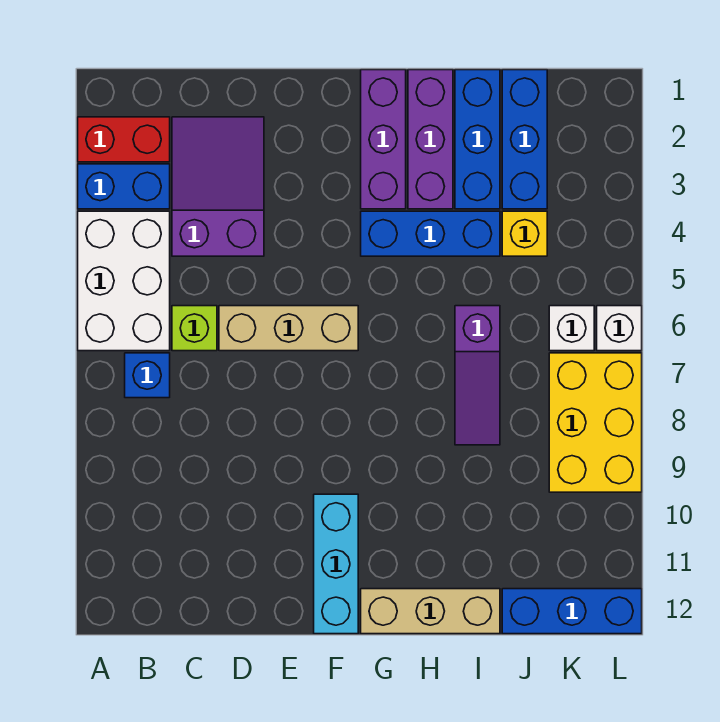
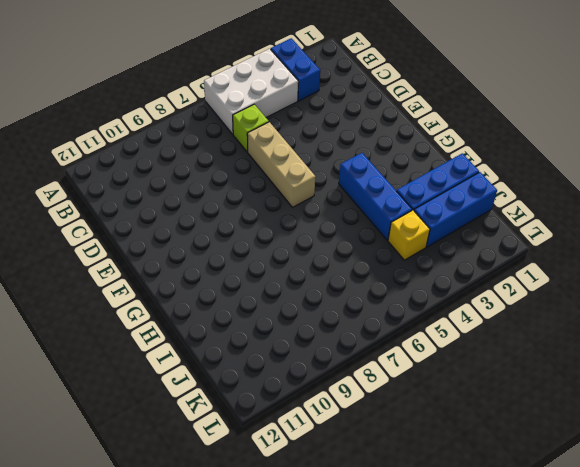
none -> red brick A2:B2 level 1
none -> blue brick B7 level 1
none -> purple slope C2:D4 level 1 top 4

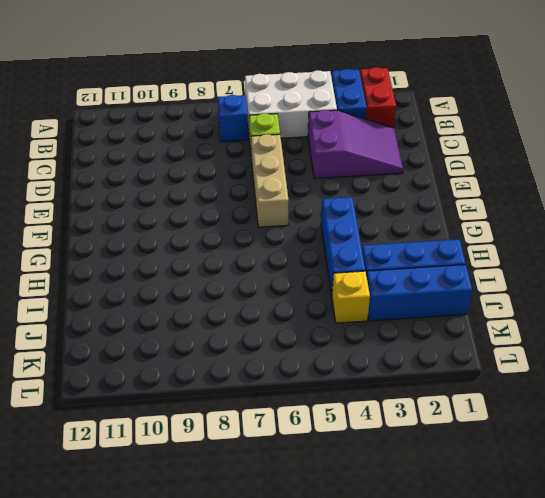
none -> cyan brick F10:F12 level 1
none -> purple brick G1:G3 level 1
none -> tan brick G12:I12 level 1

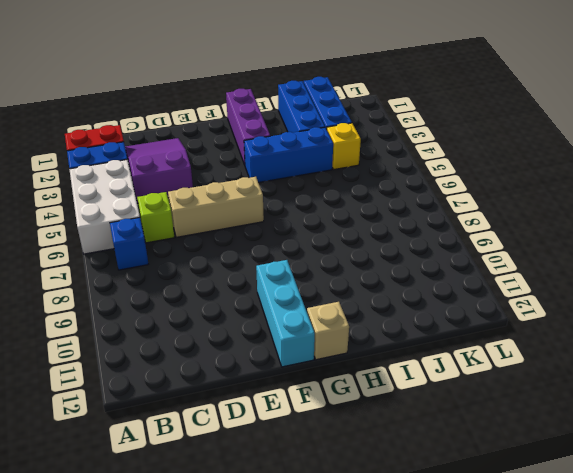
tan brick G12 level 1 -> tan brick G12:I12 level 1
none -> purple brick H1:H3 level 1
none -> purple slope I6:I8 level 1 top 6
none -> blue brick J12:L12 level 1

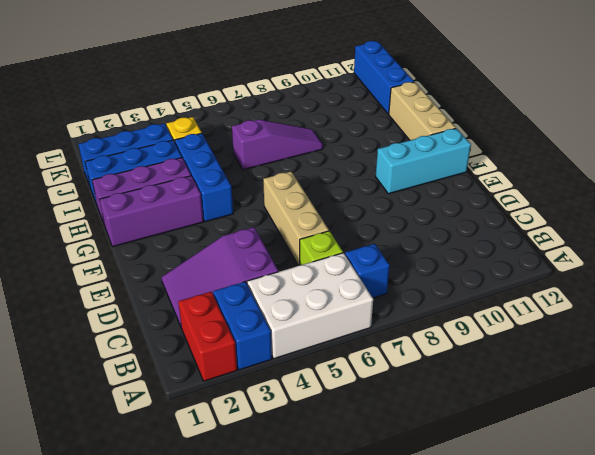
none -> white brick K6 level 1
none -> yellow brick K7:L9 level 1
none -> white brick L6 level 1

